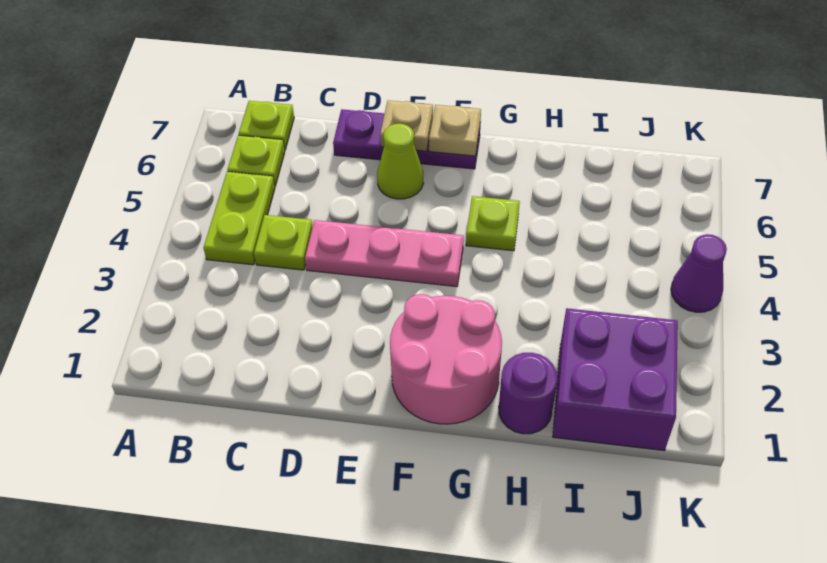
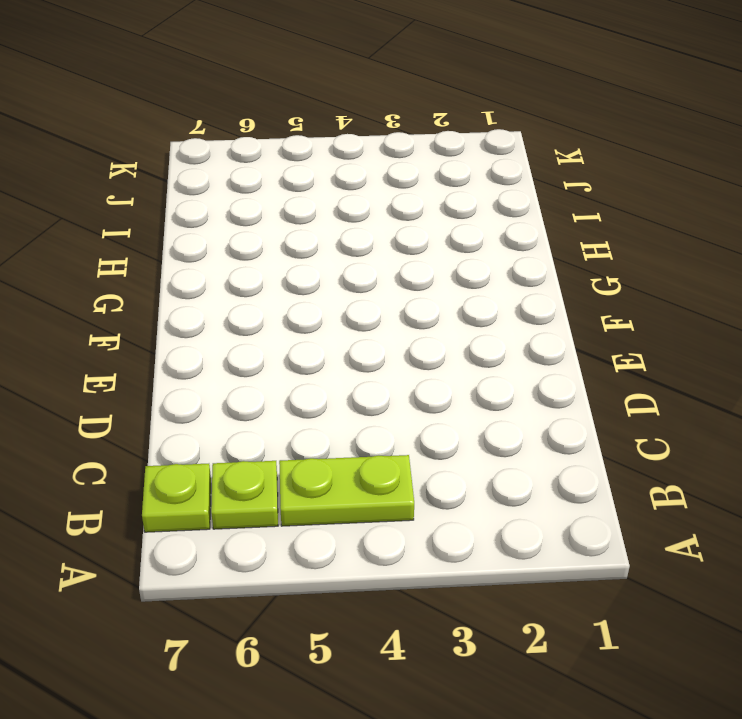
none -> lime plate C4 level 1
none -> pink plate D4:F4 level 1
none -> purple plate D7:F7 level 1

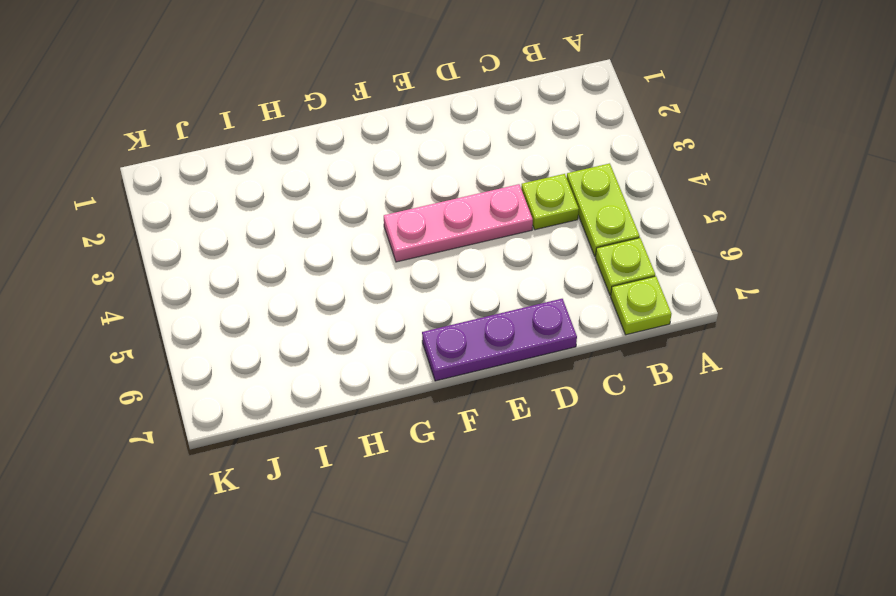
none -> lime cone E6 level 1
none -> pink round brick F1:G2 level 1
none -> lime plate G5 level 1

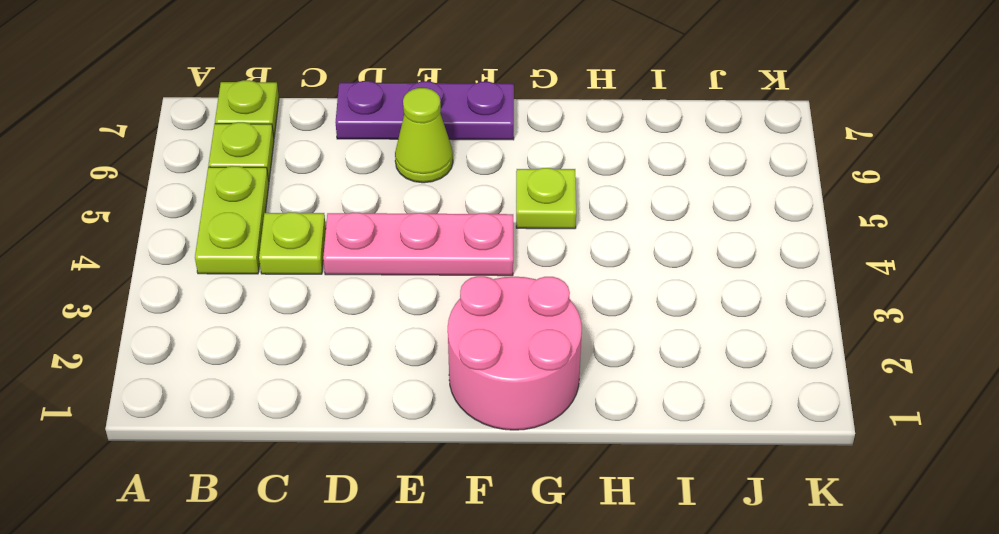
none -> purple round brick H1 level 1
none -> purple brick I1:J2 level 1
none -> purple cone K4 level 1

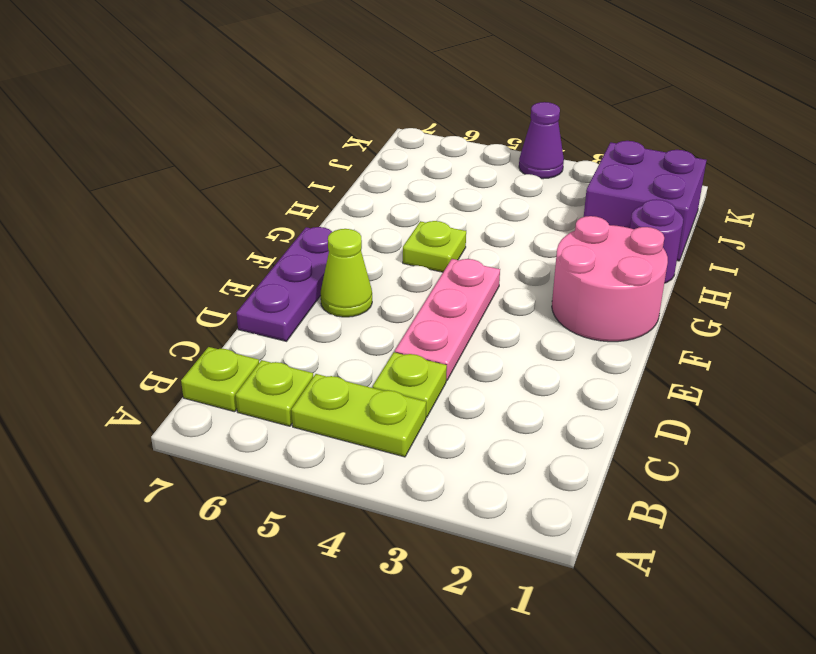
none -> tan plate E7 level 2
none -> tan plate F7 level 2

